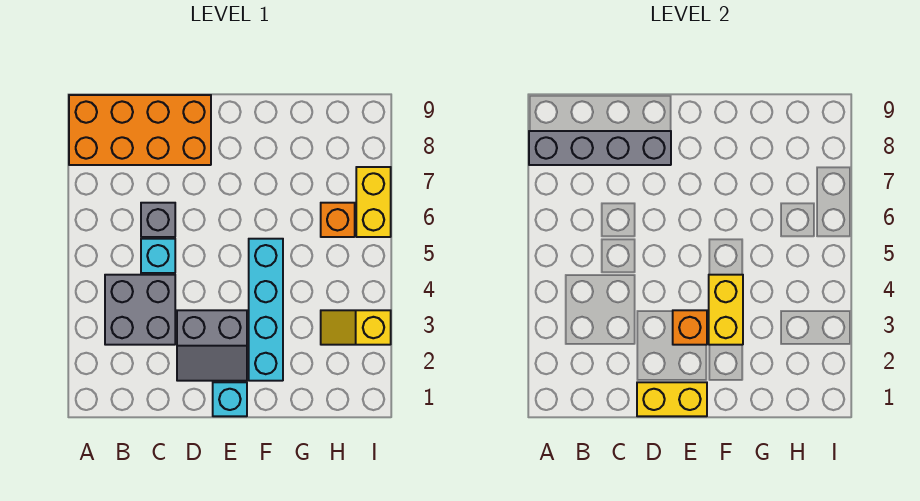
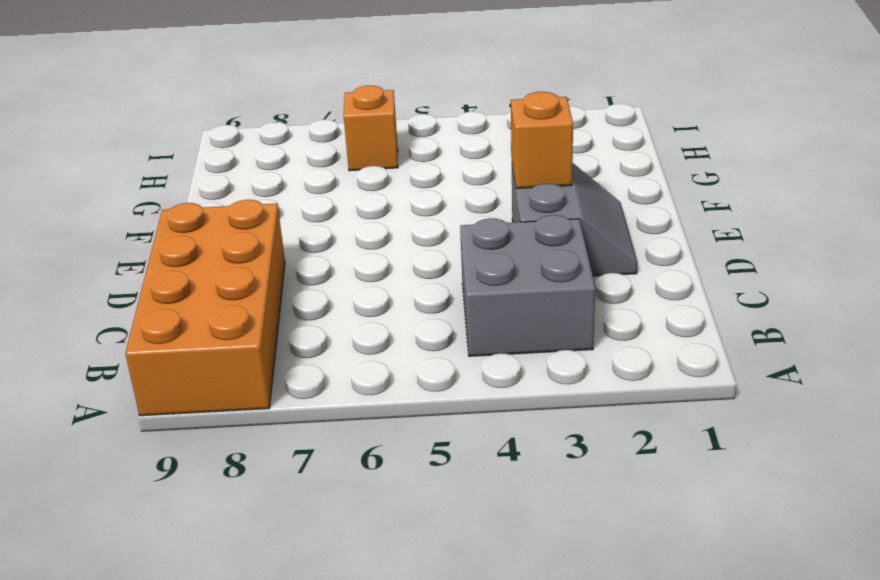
none -> cyan brick C5 level 1
none -> grey brick C6 level 1
none -> cyan brick E1 level 1

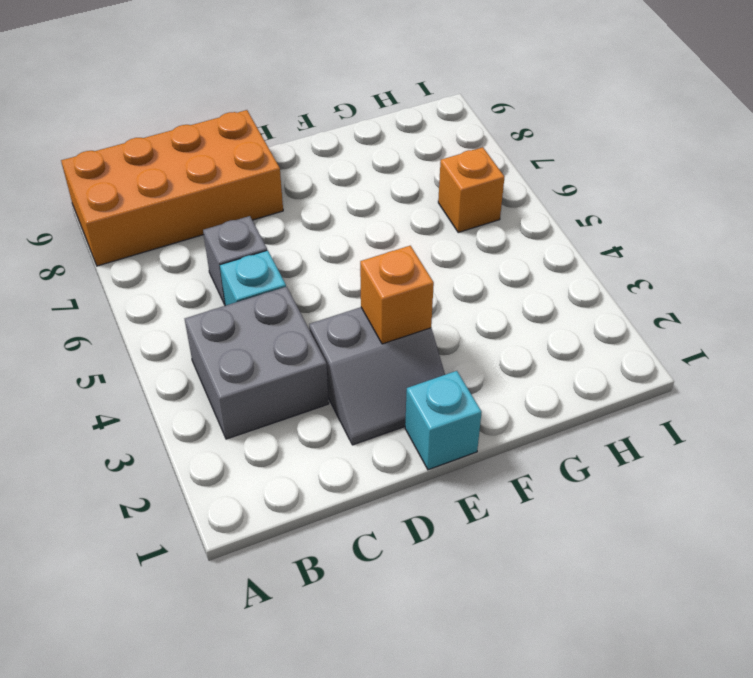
none -> cyan brick F2:F5 level 1
none -> yellow slope H3:I3 level 1 top I
none -> yellow brick I6:I7 level 1

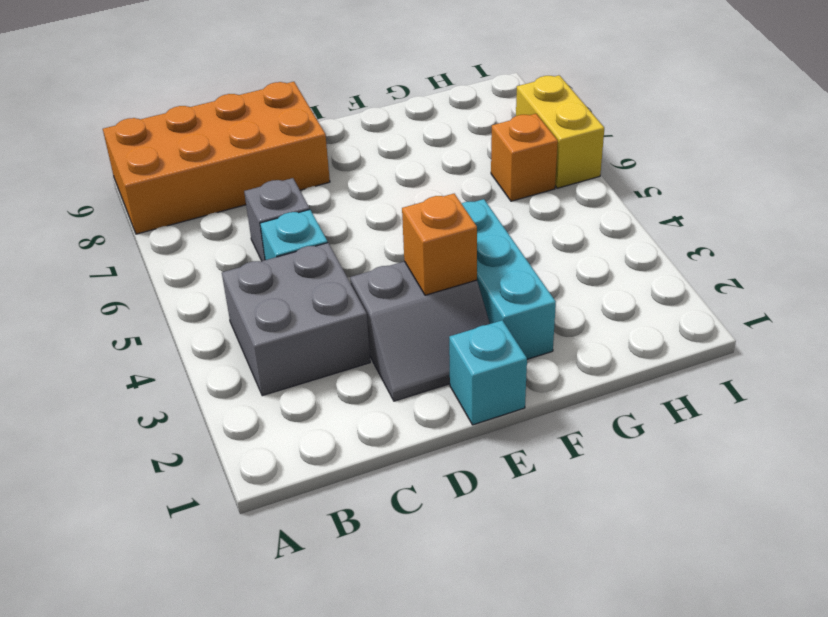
cyan brick F2:F4 level 1 -> cyan brick F2:F5 level 1
none -> yellow slope H3:I3 level 1 top I
none -> grey brick A8:D8 level 2
none -> yellow brick D1:E1 level 2

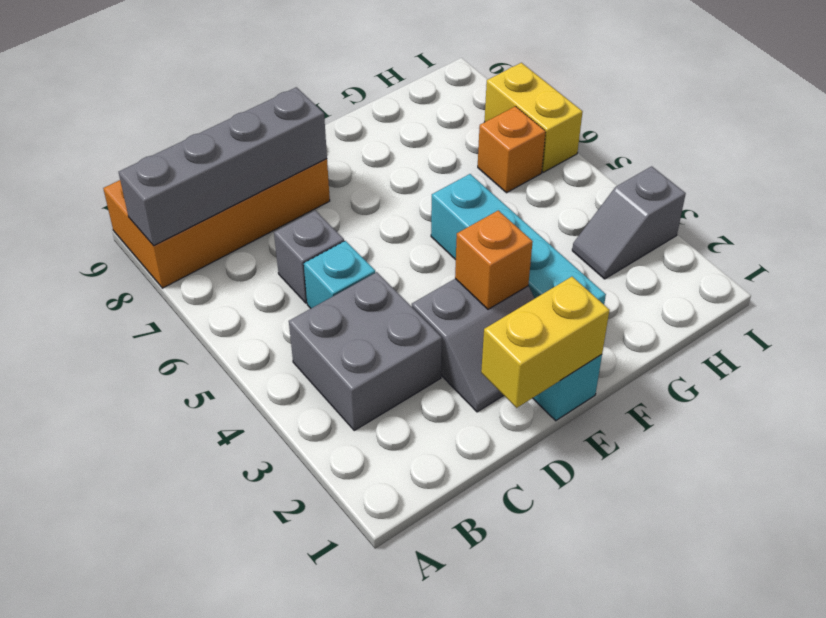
grey slope H3:I3 level 1 top I -> yellow slope H3:I3 level 1 top I
none -> yellow brick F3:F4 level 2

